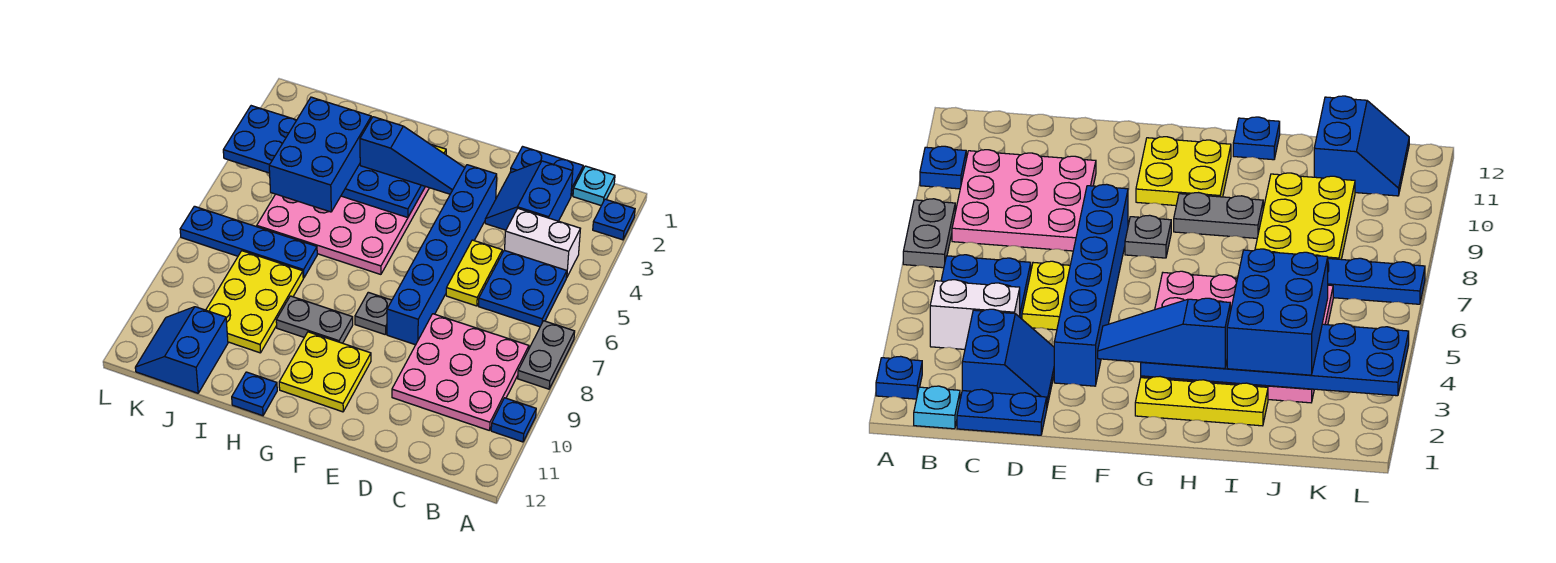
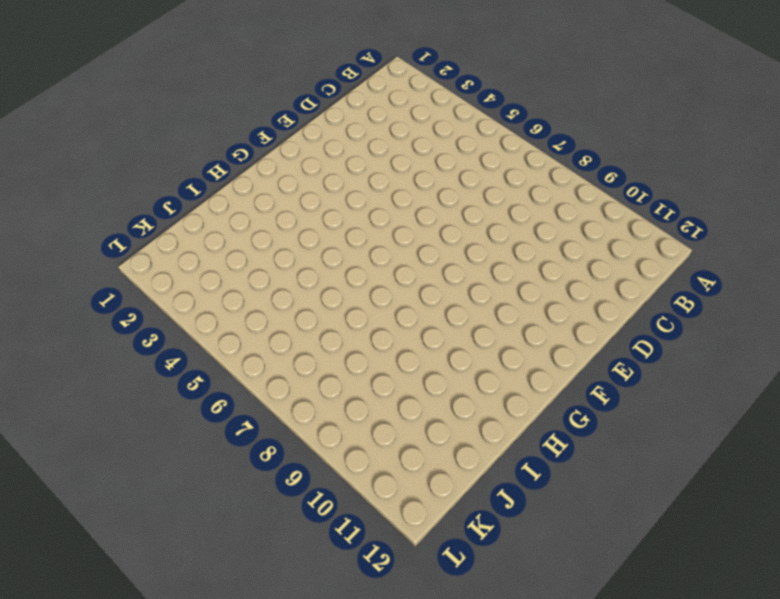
none -> blue plate A2 level 1
none -> grey plate A7:A8 level 1
none -> blue plate A10 level 1

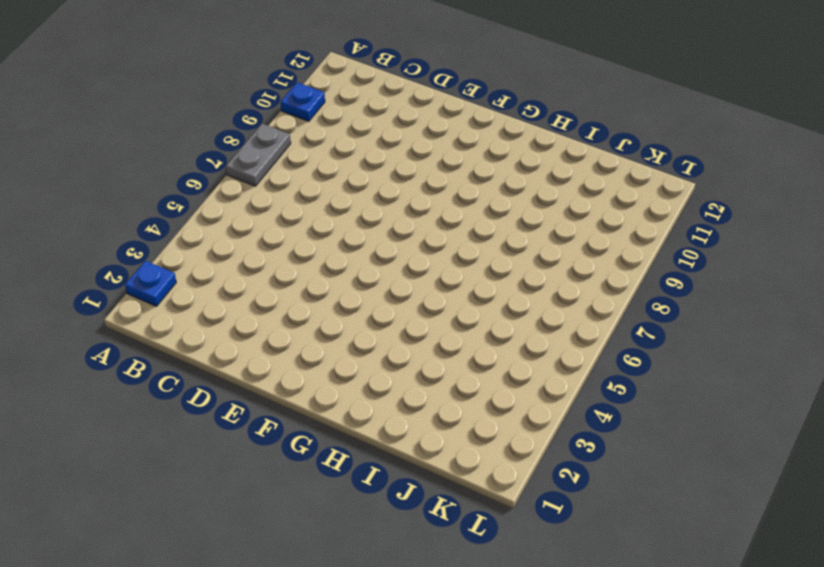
none -> cyan plate B1 level 1
none -> white brick B4:C4 level 1
none -> blue plate B5:C6 level 1

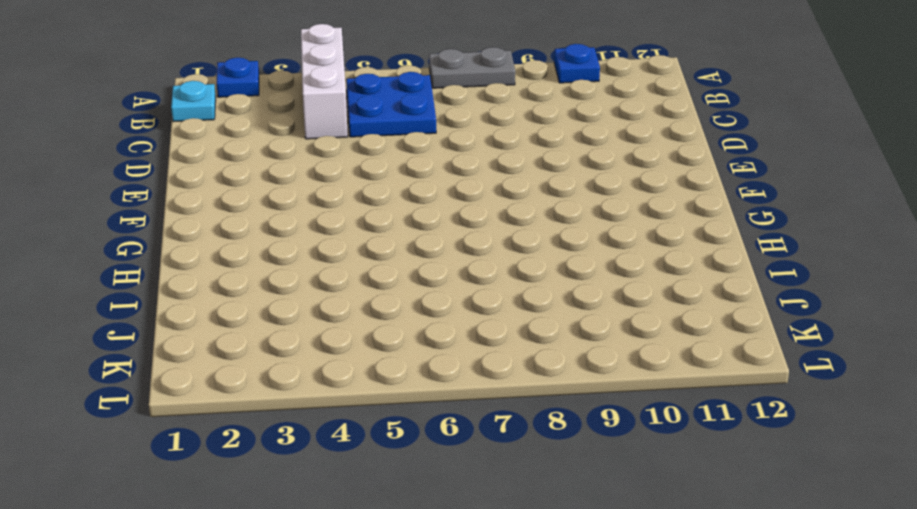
white brick A4:C4 level 1 -> white brick B4:C4 level 1
none -> pink plate B8:D10 level 1
none -> blue plate C1:D1 level 1
none -> blue slope C2:D3 level 1 top C

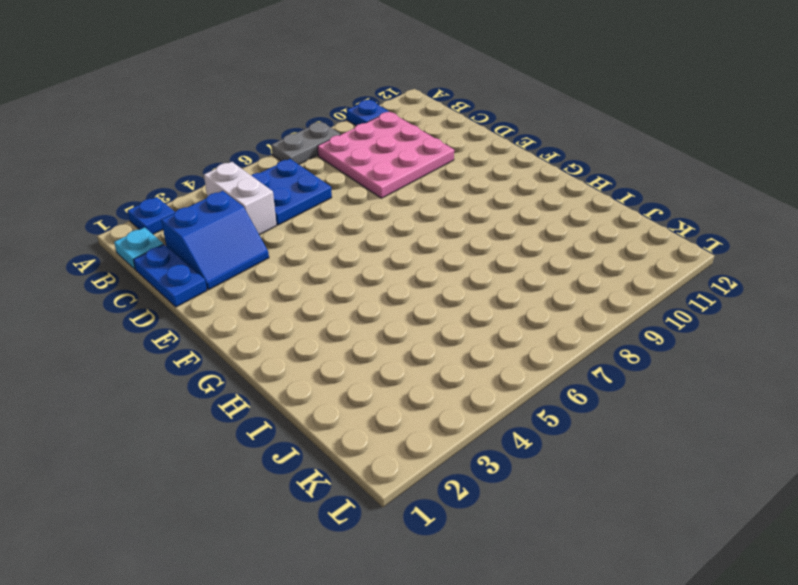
none -> yellow plate D5:D6 level 1
none -> blue brick E3:E8 level 1
none -> grey plate F8 level 1

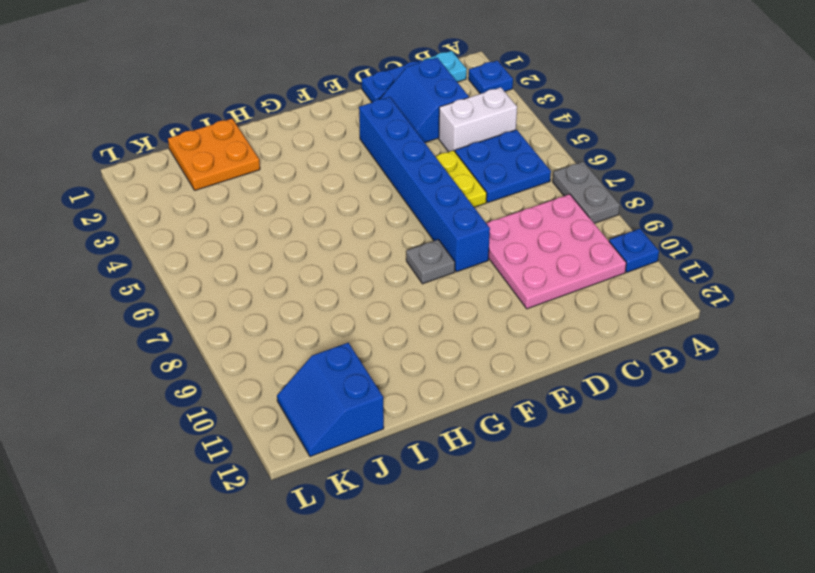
orange plate I1:J2 level 1 -> yellow plate G2:I2 level 1
none -> yellow plate F10:G11 level 1
none -> pink plate G3:J6 level 1
none -> grey plate G9:H9 level 1

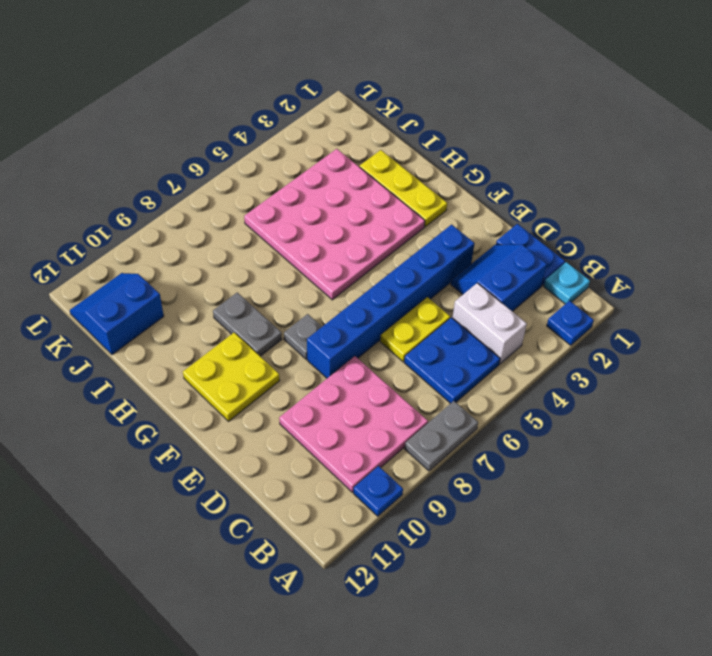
none -> blue plate H12 level 1
none -> blue plate I7:L7 level 1
none -> yellow plate I8:J10 level 1

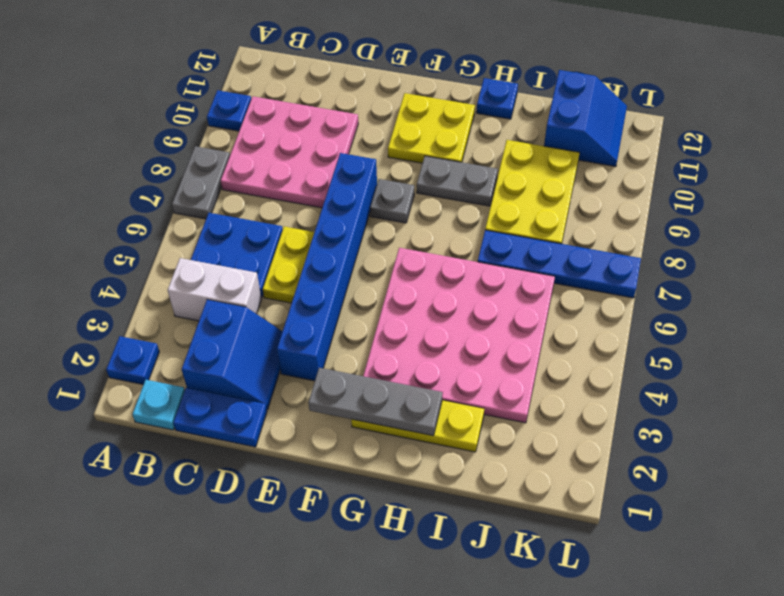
grey plate F2:H2 level 2 -> none
none -> blue plate G3:L4 level 2
none -> blue slope F3:H3 level 3 top H
none -> blue brick I3:J5 level 3

